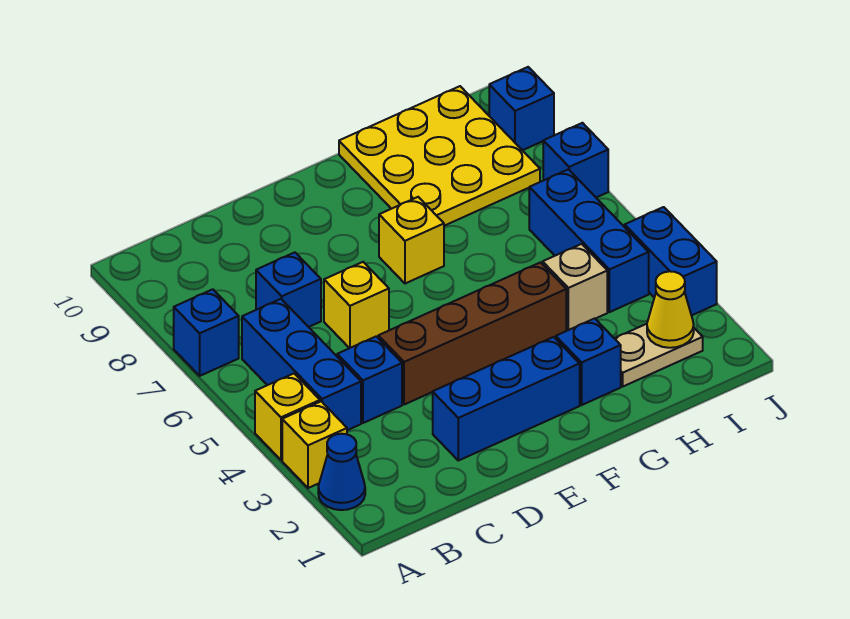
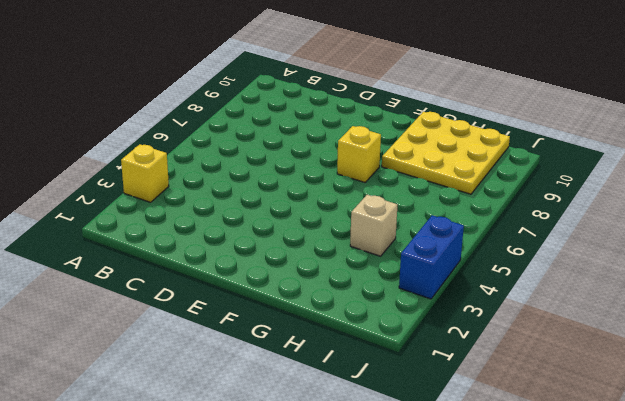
none -> blue cone A2 level 1
none -> yellow brick A4 level 1
none -> blue brick A7 level 1

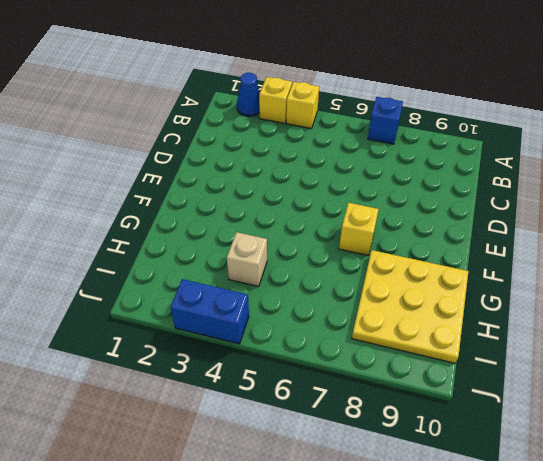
none -> blue brick B4:B6 level 1
none -> blue brick C4 level 1
none -> blue brick C7 level 1

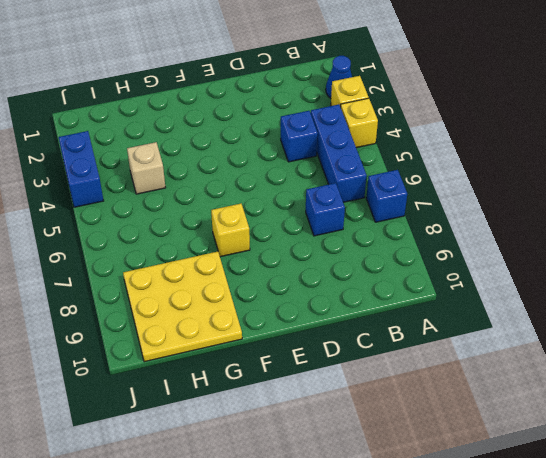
none -> blue brick D2:F2 level 1
none -> brown brick D4:G4 level 1
none -> yellow brick D6 level 1

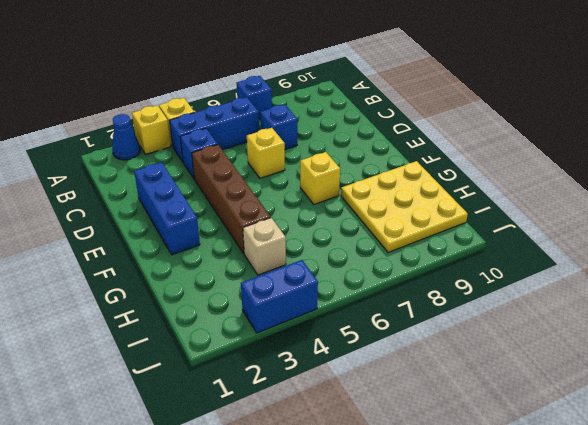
none -> blue brick G2 level 1
none -> tan plate H2:I2 level 1
none -> blue brick I4:I6 level 1

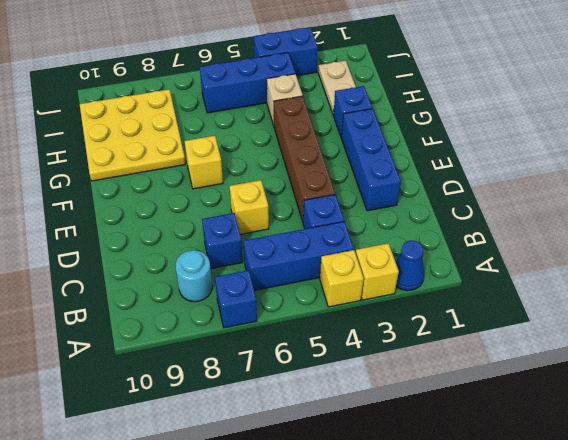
cyan round brick B8 level 1 -> none
none -> blue brick J7 level 1
none -> blue brick J9 level 1
none -> yellow cone I2 level 2

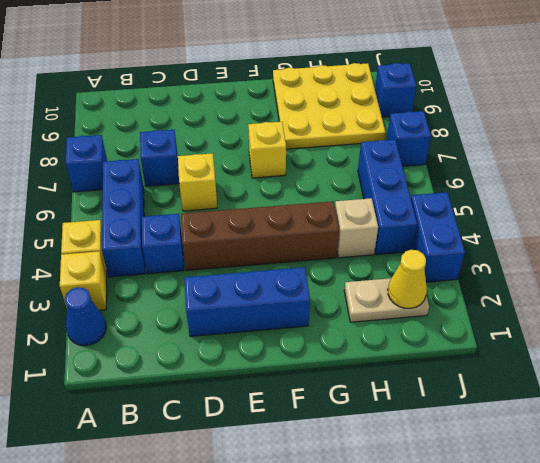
none -> blue brick G2 level 1

